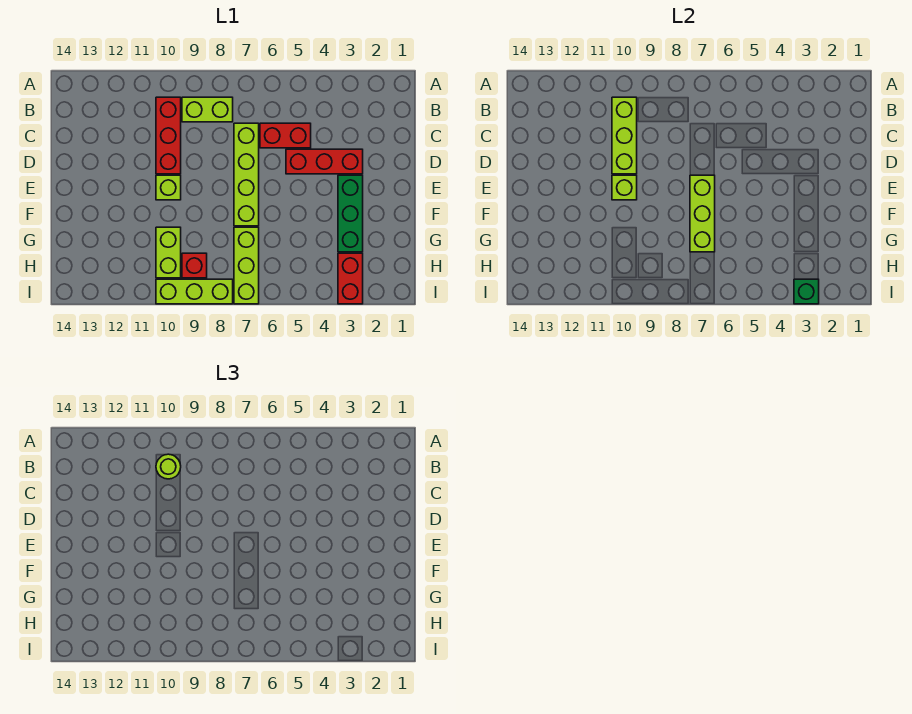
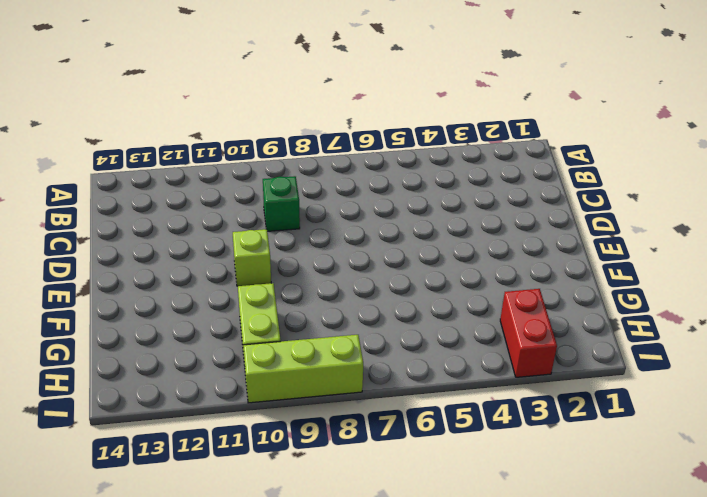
green brick C9 level 1 -> green brick I3 level 2
none -> lime brick B8:B9 level 1
none -> red brick B10:D10 level 1
none -> red brick C5:C6 level 1

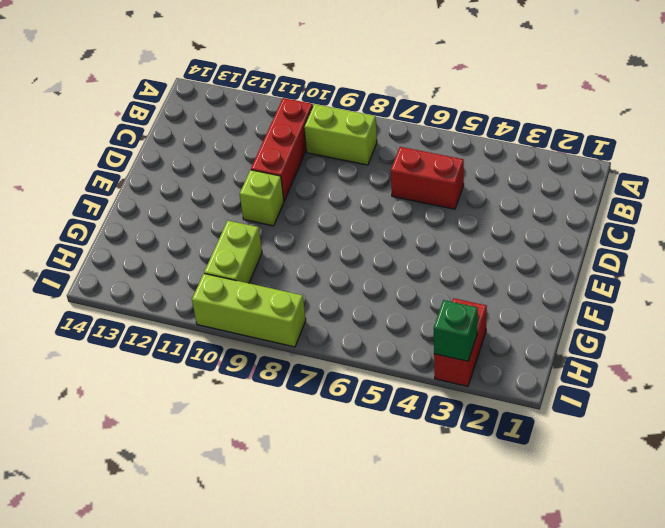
none -> lime brick C7:F7 level 1
none -> red brick D3:D5 level 1
none -> green brick E3:G3 level 1

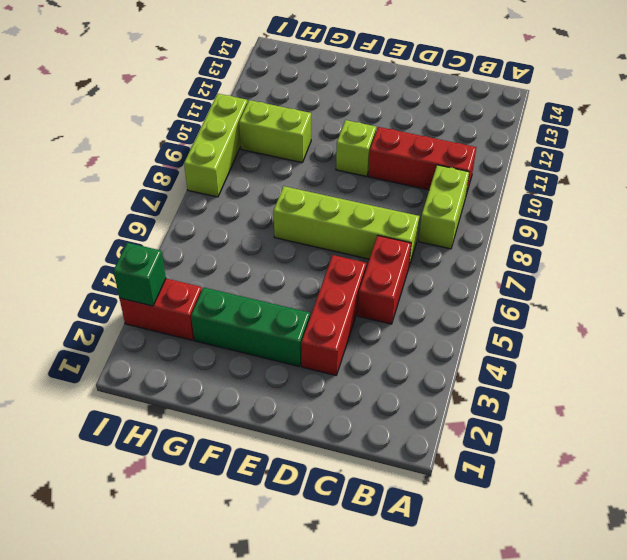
none -> lime brick G7:I7 level 1
none -> red brick H9 level 1
none -> lime brick B10:D10 level 2

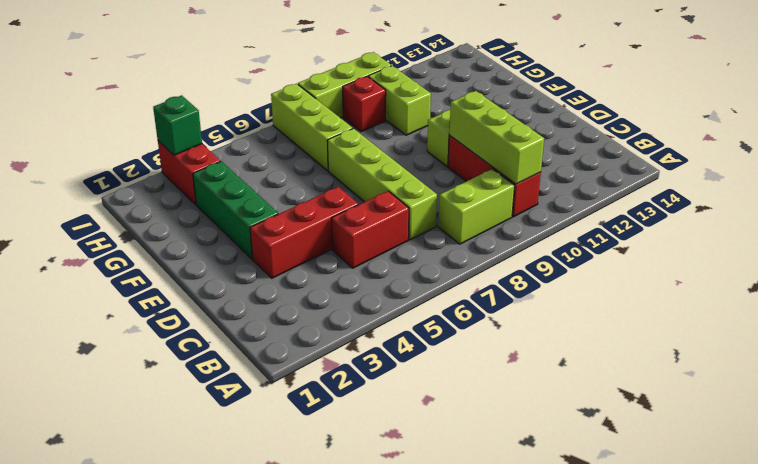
none -> lime brick E7:G7 level 2
none -> lime brick E10 level 2
none -> lime round brick B10 level 3

